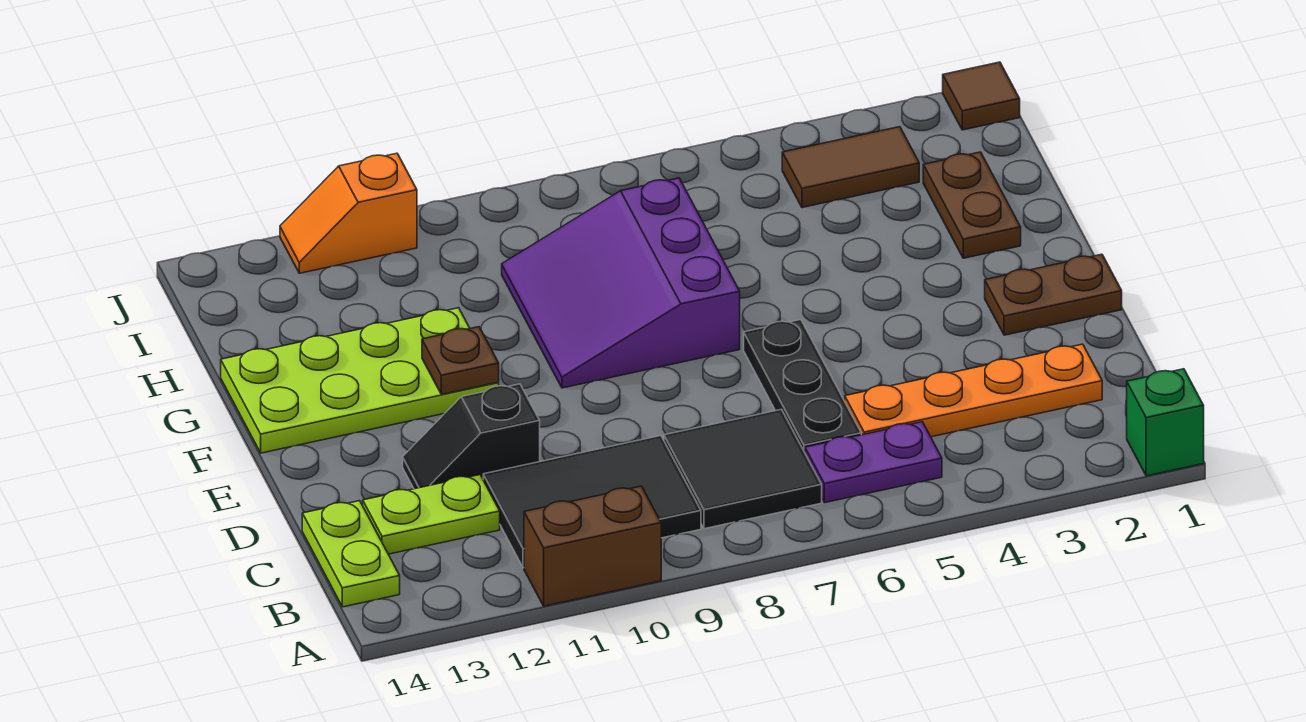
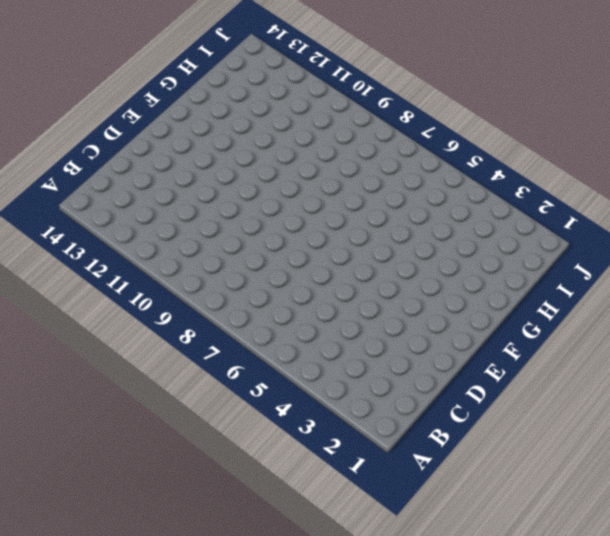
none -> green brick A1 level 1
none -> brown brick A10:A11 level 1
none -> purple plate B5:B6 level 1

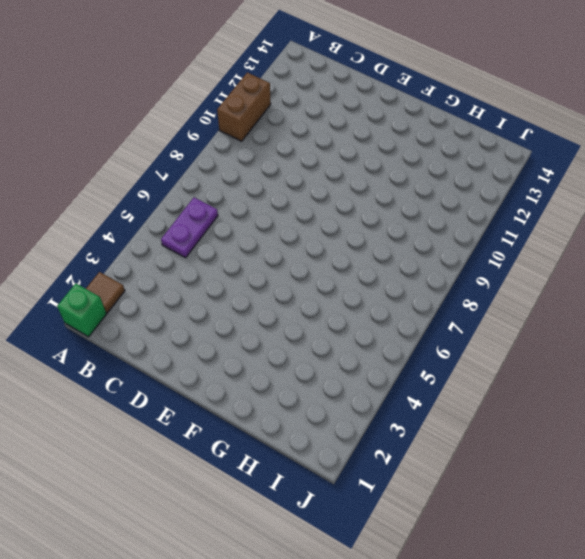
brown tile A2 level 1 -> brown tile J1 level 1
none -> black tile B7:C8 level 1
none -> black tile B9:C11 level 1
none -> lime plate B14:C14 level 1

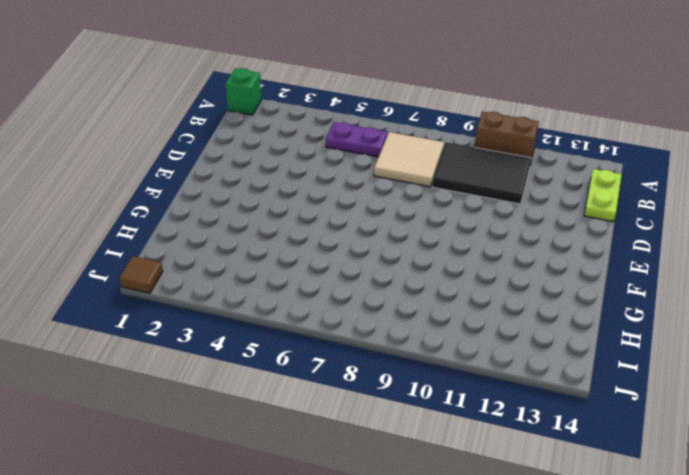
tan tile B7:C8 level 1 -> black tile B7:C8 level 1
none -> orange plate C2:C5 level 1
none -> black plate C6:E6 level 1
none -> lime plate C12:C13 level 1

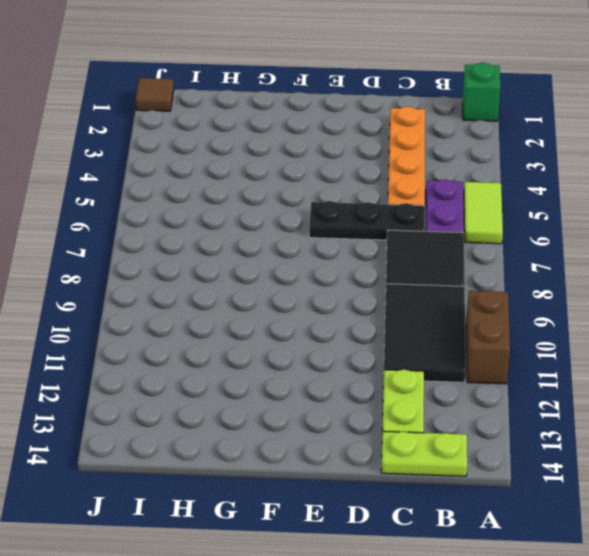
lime tile A5:A6 level 1 -> none
none -> black slope D11:D12 level 1 top 11
none -> brown plate E1:E2 level 1
none -> purple slope F7:H9 level 1 top 7

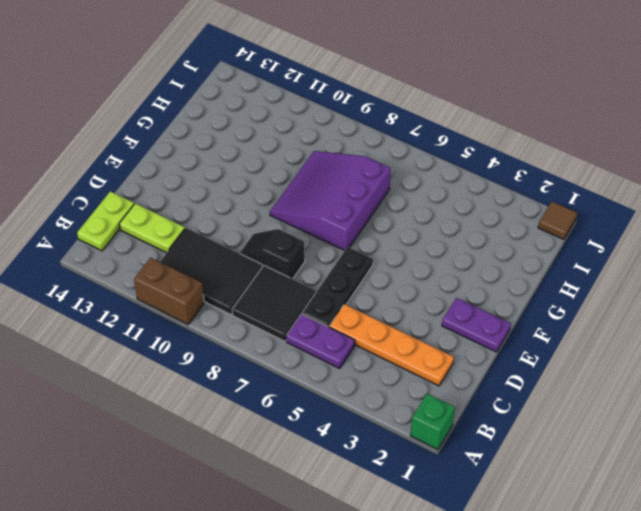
black slope D8:D9 level 1 top 8 -> black slope D11:D12 level 1 top 11
purple plate E1:E2 level 1 -> brown plate E1:E2 level 1
none -> lime plate F11:G14 level 1
none -> brown plate G2:H2 level 1
none -> brown tile I3:I4 level 1

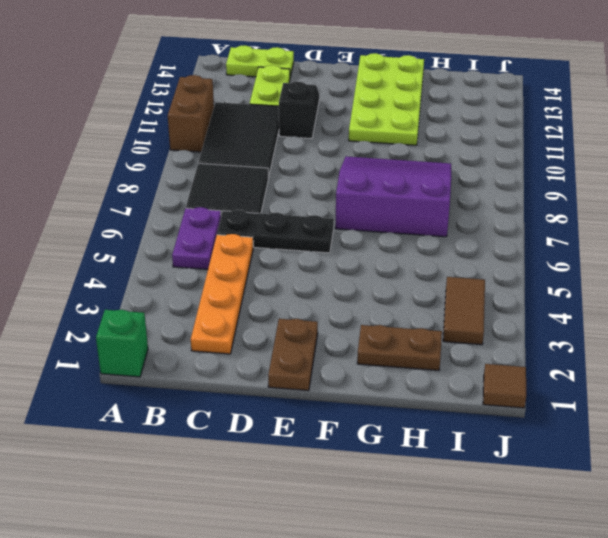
none -> orange slope J11:J12 level 1 top 11
none -> brown plate F11 level 2

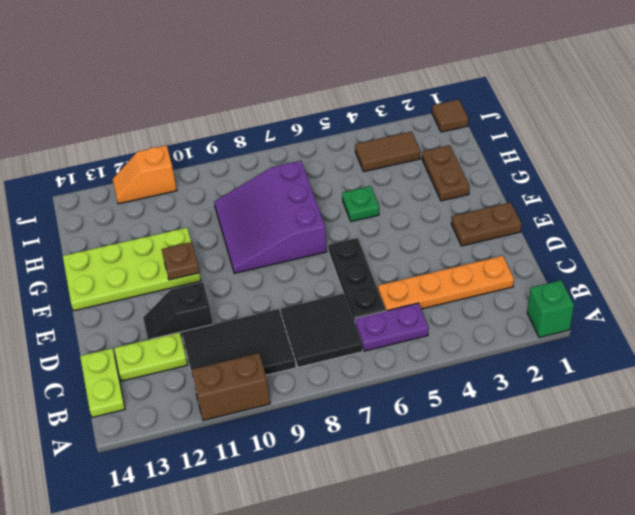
green plate G5 level 1 -> none

